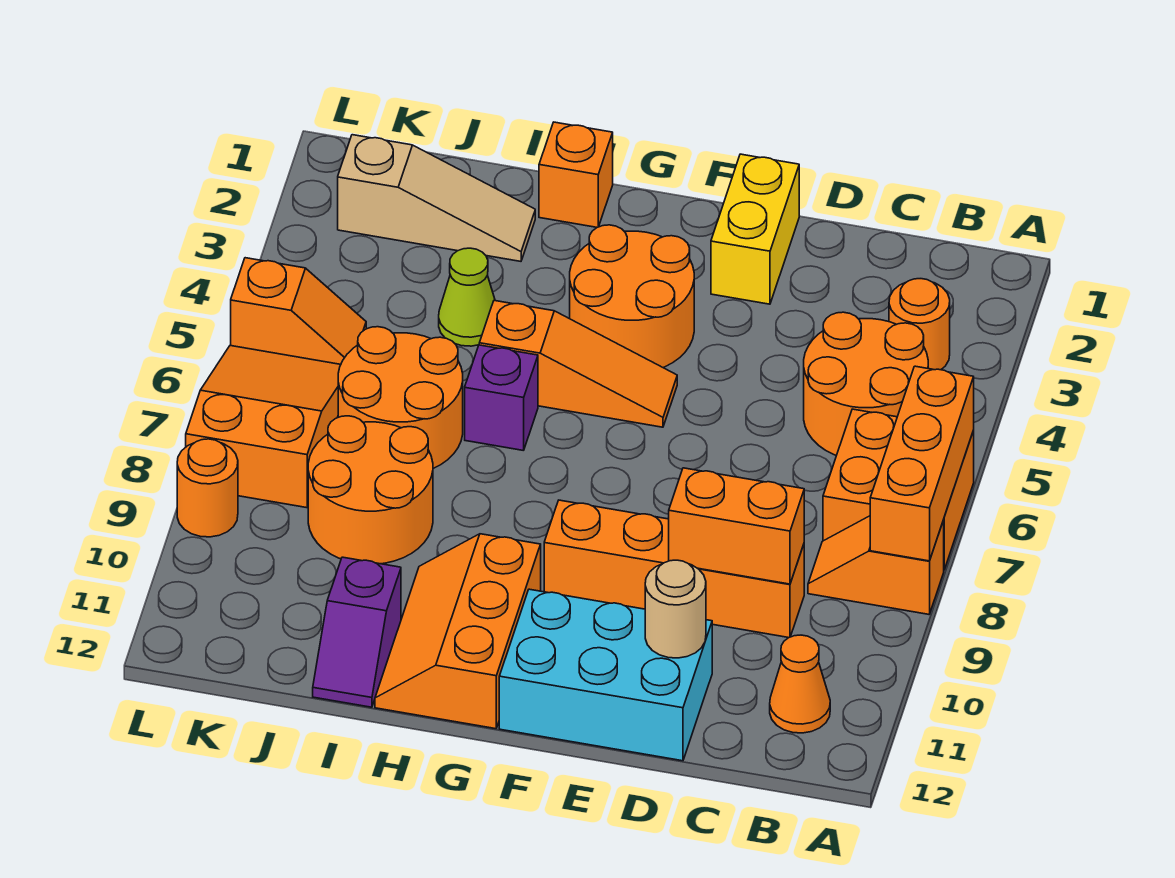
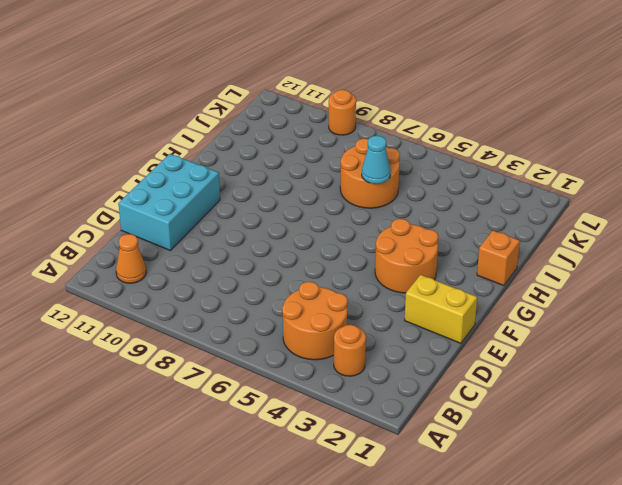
cyan cone I6 level 2 -> none
none -> orange brick A6:B7 level 1
none -> orange slope A8:B8 level 1 top A
none -> orange brick C9:F9 level 1

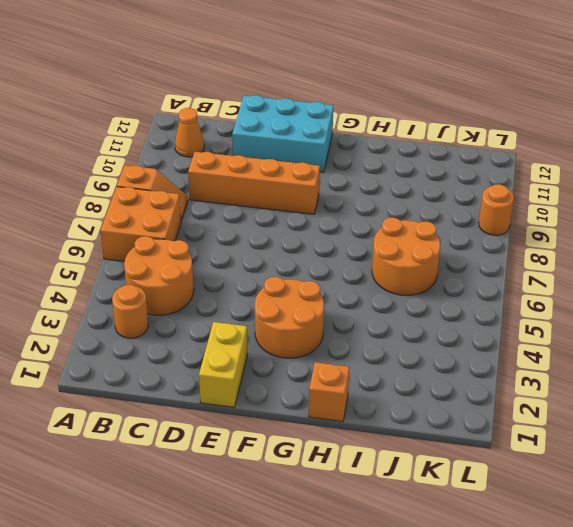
none -> orange slope F5:H5 level 1 top H
none -> orange slope G10:H12 level 1 top G
none -> purple brick H6 level 1

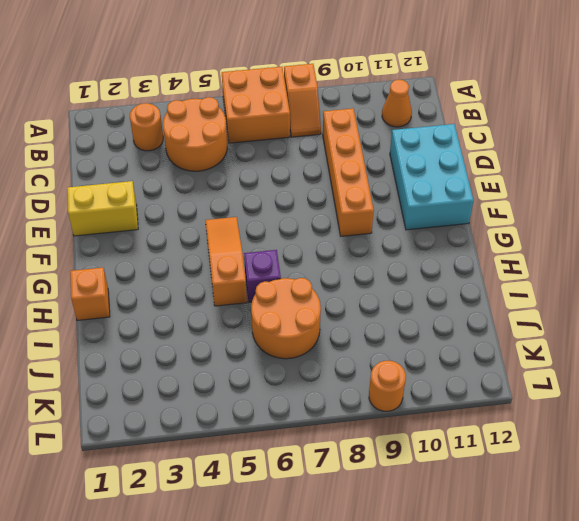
none -> orange round brick F3:G4 level 1
none -> orange slope G10:H12 level 1 top G
none -> tan slope I2:K2 level 1 top K

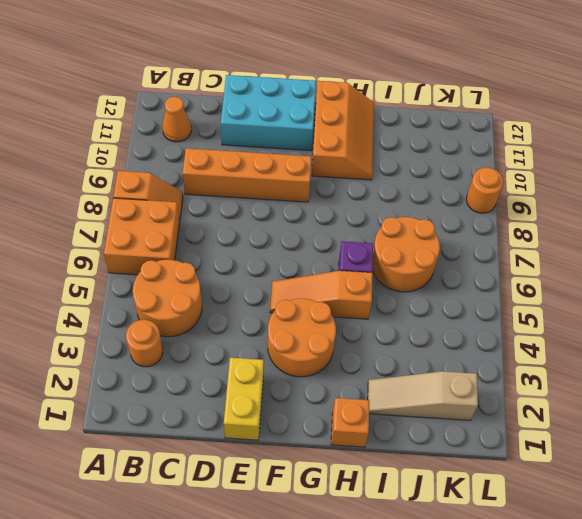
none -> lime cone I4 level 1
none -> orange round brick I8:J9 level 1
none -> purple slope I11:I12 level 1 top 11

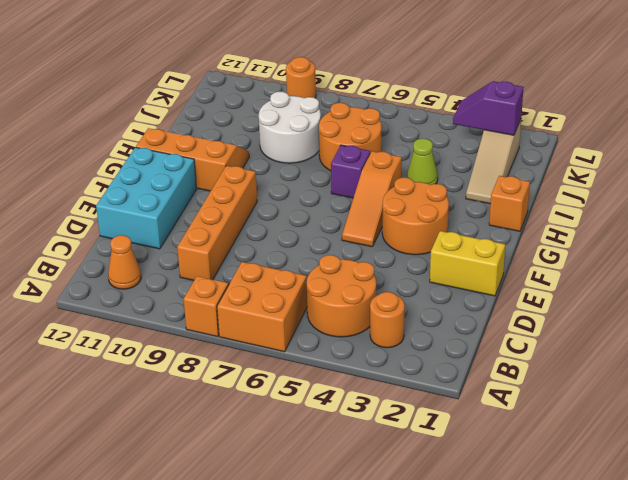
white round brick I8:J9 level 1 -> orange round brick I8:J9 level 1
purple slope K2:K3 level 2 top 2 -> purple slope I11:I12 level 1 top 11
none -> orange slope K5:L5 level 1 top L
none -> orange slope K6:L8 level 1 top 8
none -> orange brick A6:A8 level 2

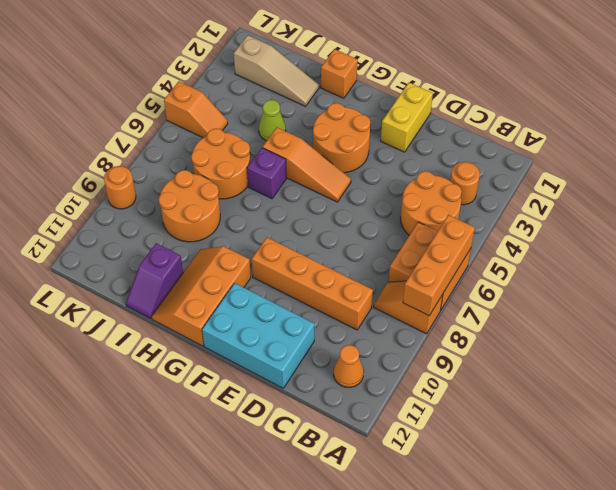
none -> orange slope K6:L8 level 1 top 8
none -> orange brick C9:D9 level 2
none -> tan round brick D11 level 2

